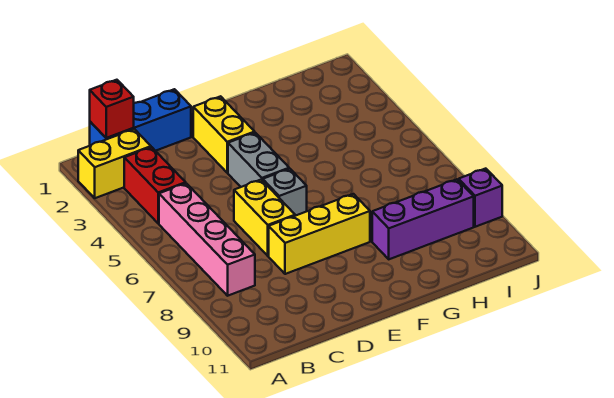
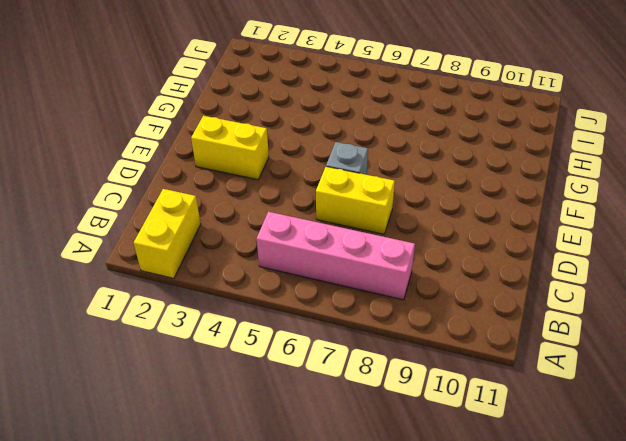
none -> blue brick B1:D1 level 1
none -> red brick B3:B4 level 1
none -> yellow brick D8:F8 level 1

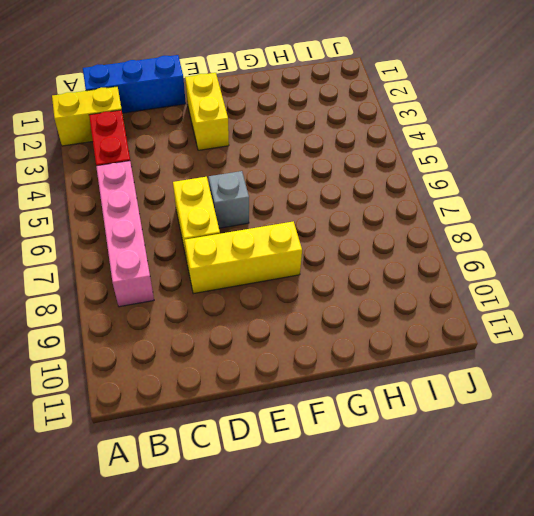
none -> grey brick E4:E5 level 1
none -> purple brick G9:I9 level 1
none -> purple brick J9 level 1

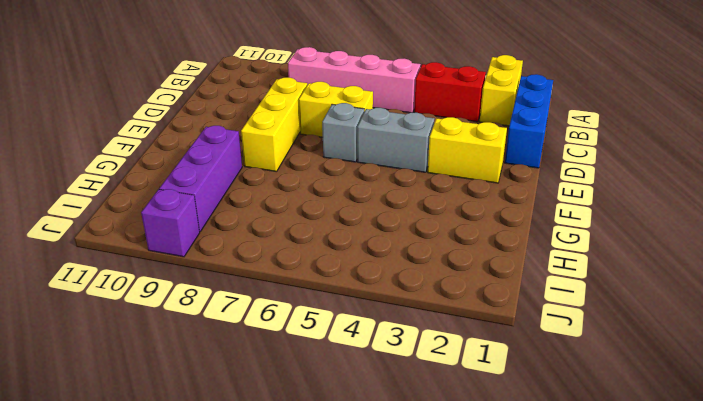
none -> red brick B1 level 2

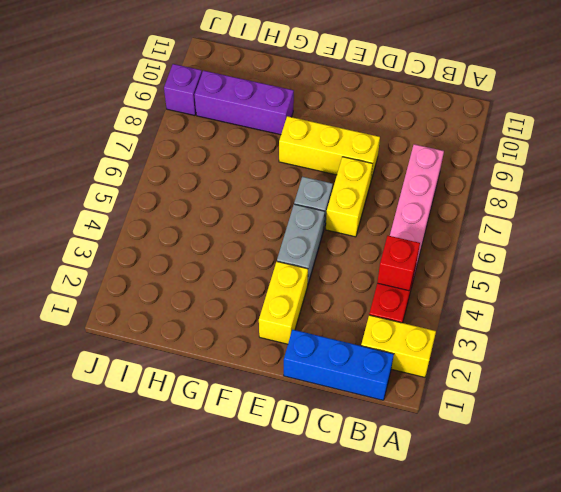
red brick B4 level 2 -> red brick B1 level 2

